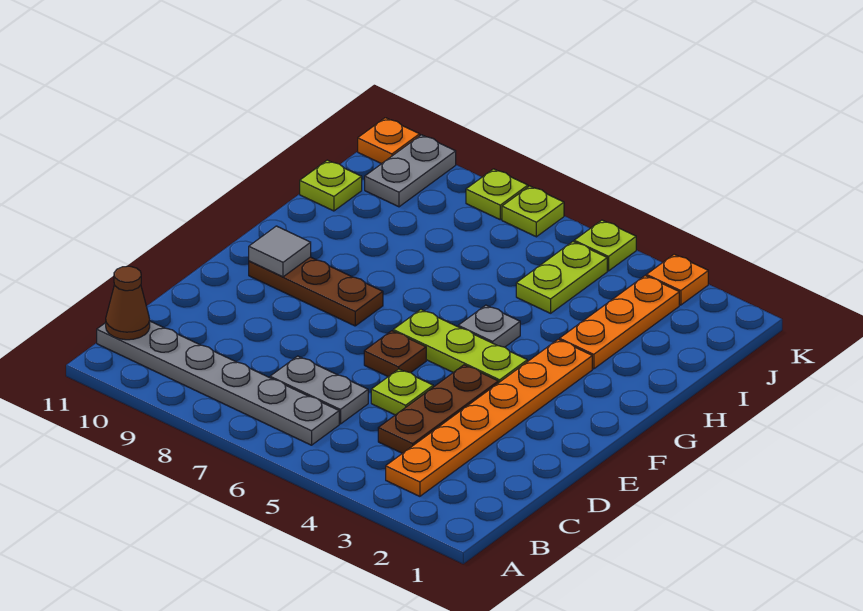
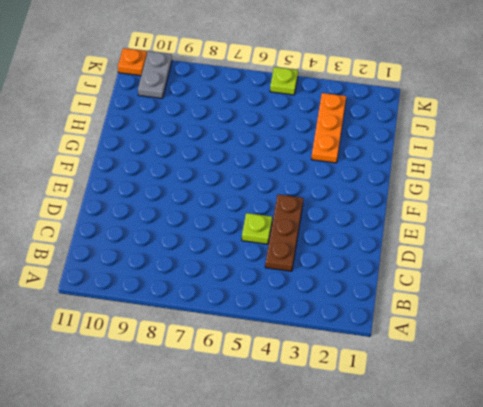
none -> orange plate B3:G3 level 1
none -> grey plate B6:B11 level 1
none -> grey plate C6:C7 level 1

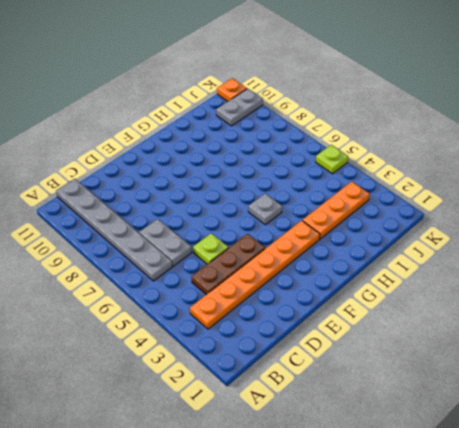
none -> brown plate E6 level 1
none -> lime plate F4:F6 level 1
none -> brown plate F8:F10 level 1

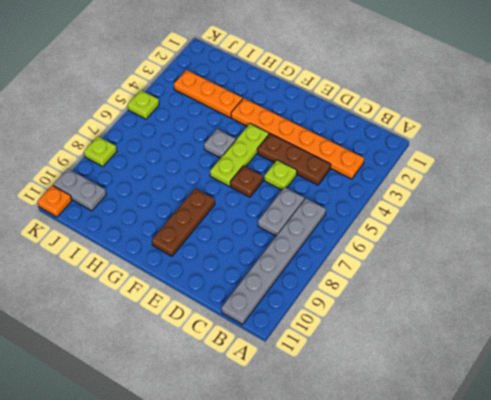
none -> lime plate I5:J5 level 1
none -> lime plate I11 level 1
none -> orange plate K3 level 1

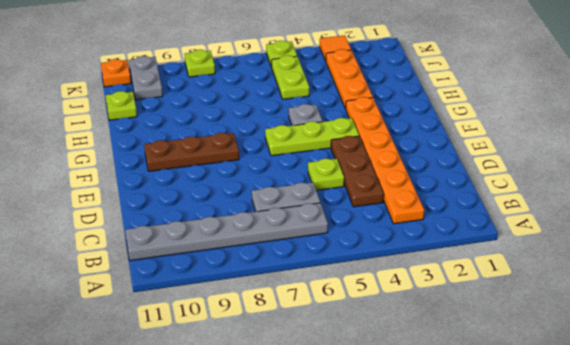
orange tile K3 level 1 -> orange plate K3 level 1
none -> brown plate E6 level 1
none -> lime plate K7 level 1
none -> brown cone B11 level 2

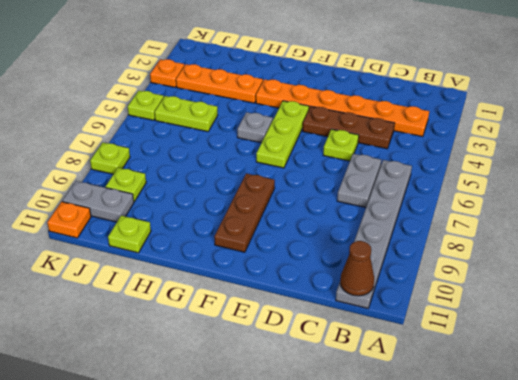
lime plate J9 level 1 -> lime plate K7 level 1
none -> brown plate E6 level 1
none -> grey tile F10 level 2

